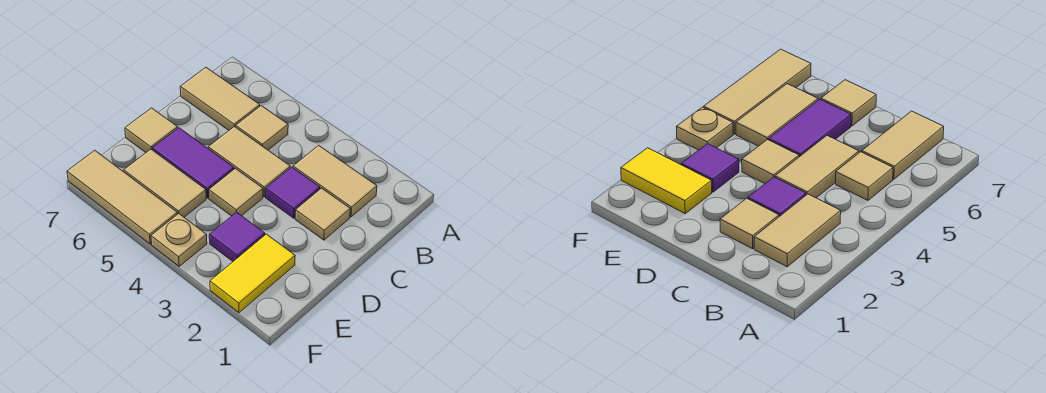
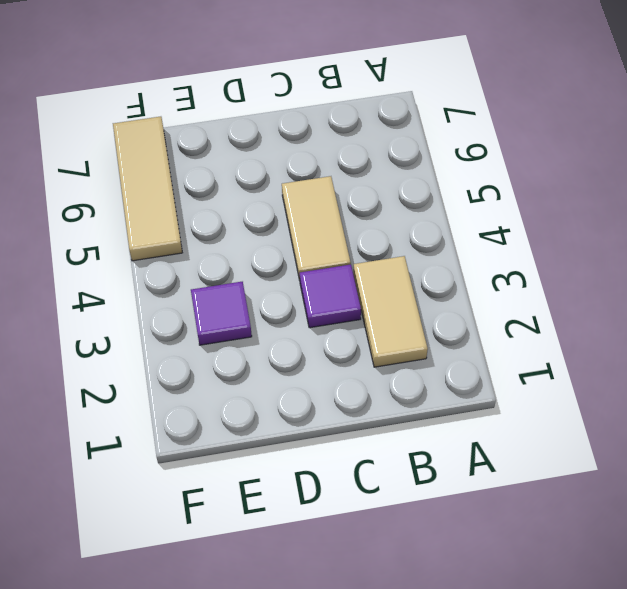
none -> tan tile B5 level 1
none -> tan tile B6:B7 level 1
none -> tan tile C2 level 1

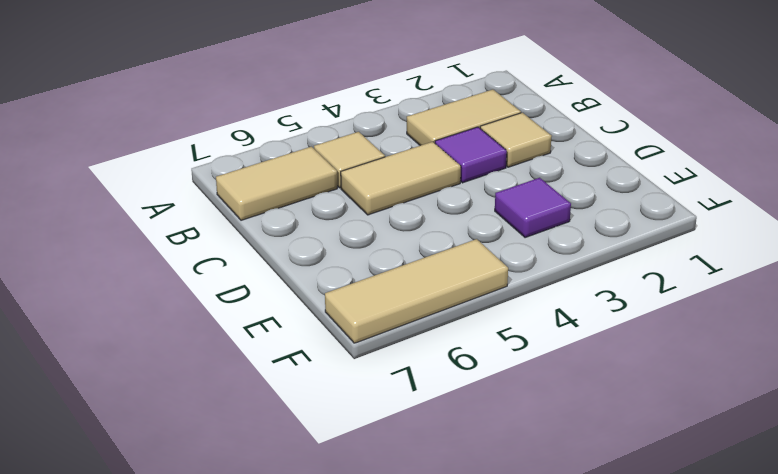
none -> tan tile D4 level 1
none -> purple tile D5:D6 level 1
none -> tan tile D7 level 1

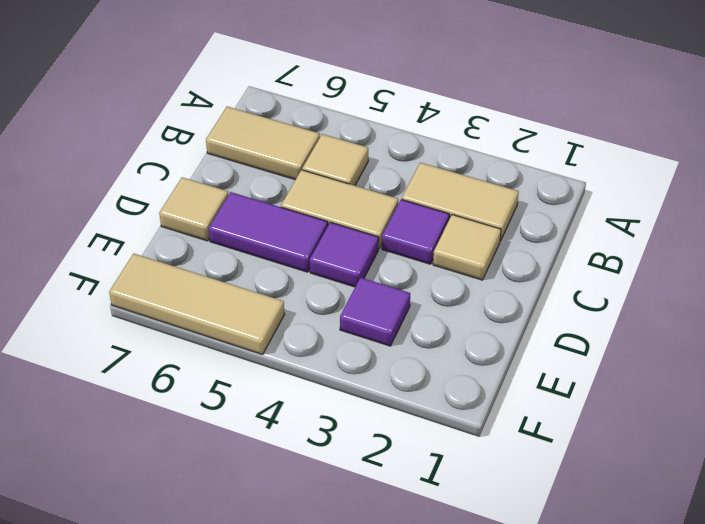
purple tile D4 level 1 -> tan tile D4 level 1
none -> yellow tile E2:F2 level 1
none -> tan tile E5:E6 level 1
none -> tan plate F4 level 1

